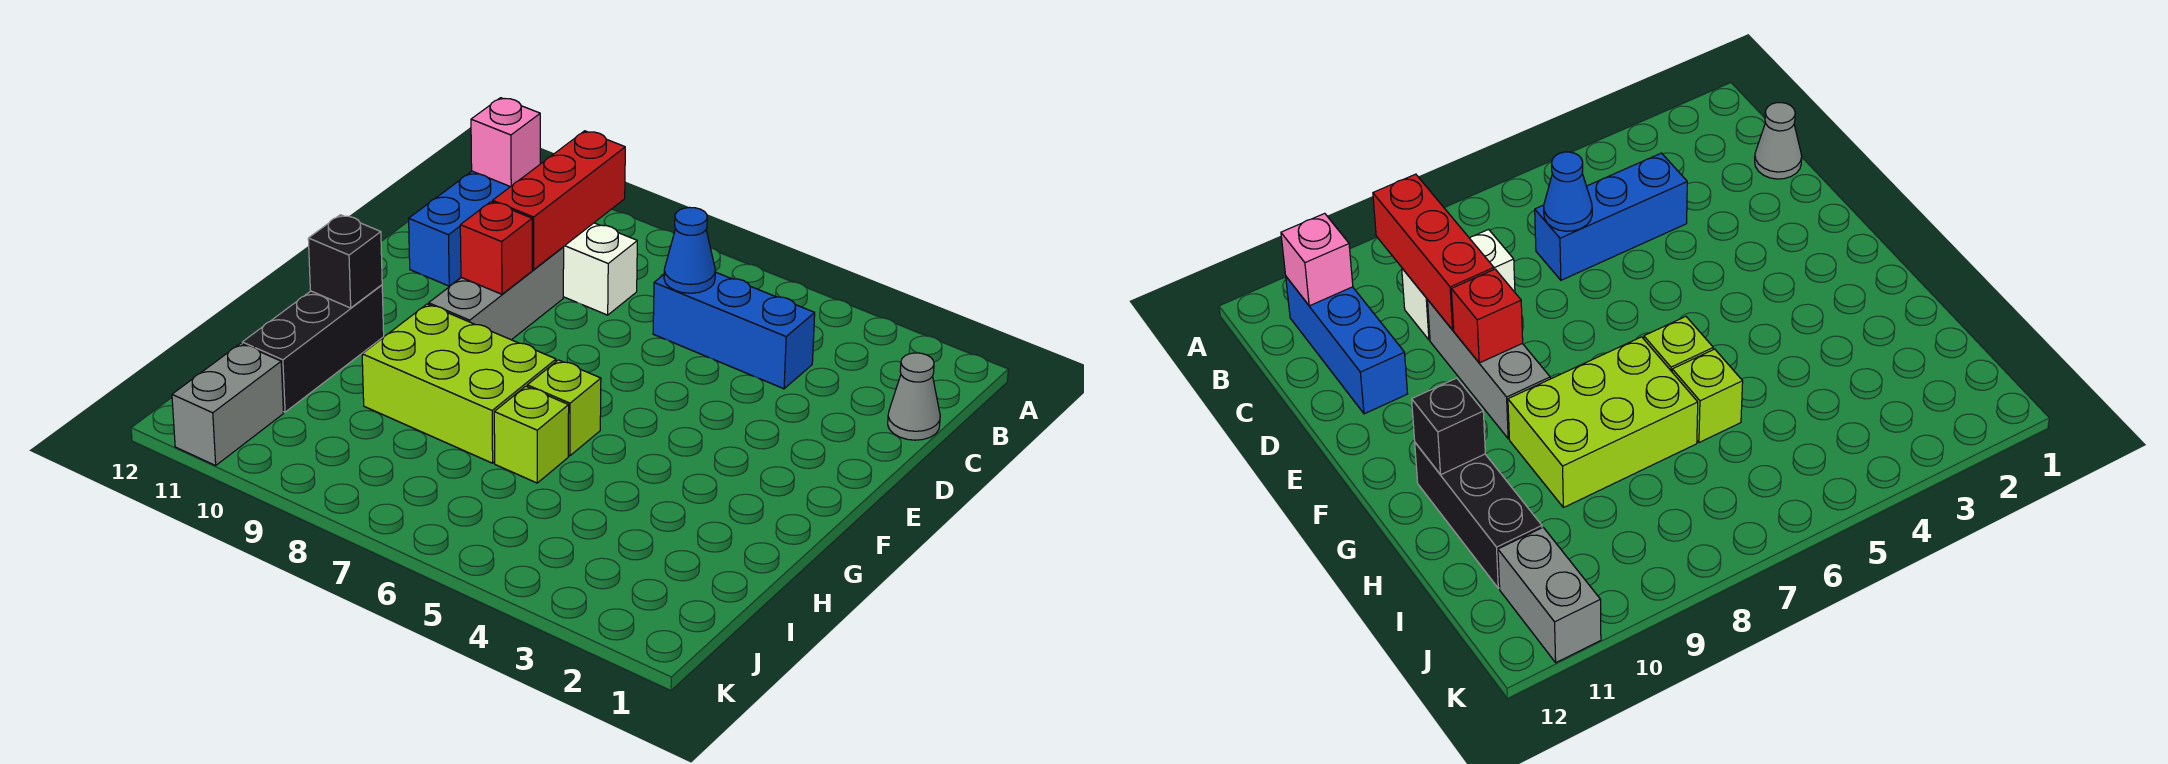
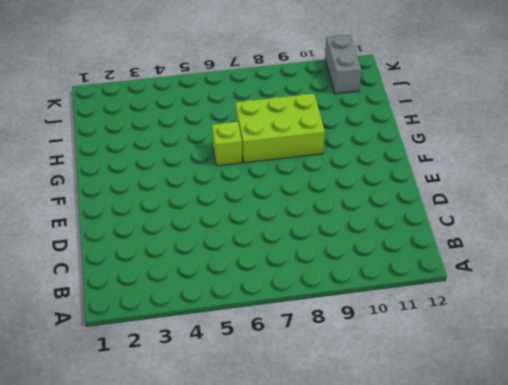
none -> blue brick B11:D11 level 1
none -> grey cone C1 level 1
none -> blue brick C4:C6 level 1

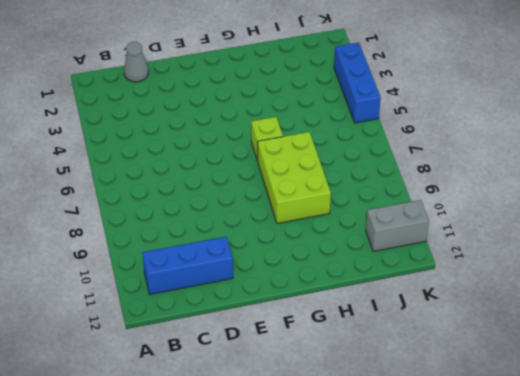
blue brick K3:K5 level 1 -> blue brick C4:C6 level 1
none -> white brick C8:C9 level 1
none -> grey brick D9:F9 level 1
none -> black brick G11:I11 level 1

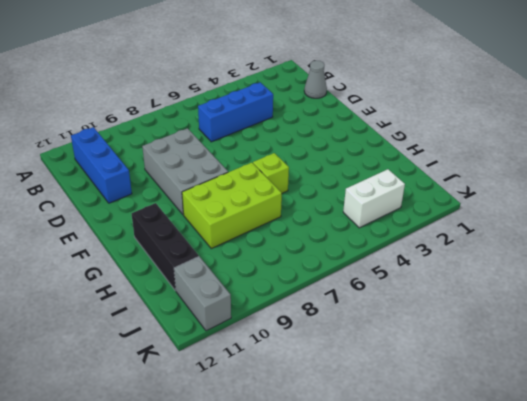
grey brick D8:F9 level 1 -> grey brick D9:F9 level 1
white brick J3:J4 level 1 -> white brick C8:C9 level 1
none -> lime brick H6 level 1
none -> red brick B9:D9 level 2
none -> pink brick B11 level 2

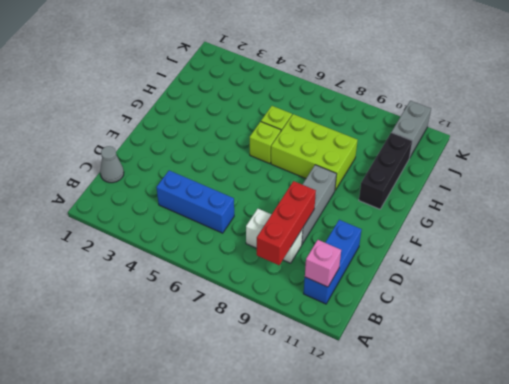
none -> blue cone C6 level 2
none -> red brick E9 level 2
none -> black brick G11 level 2

